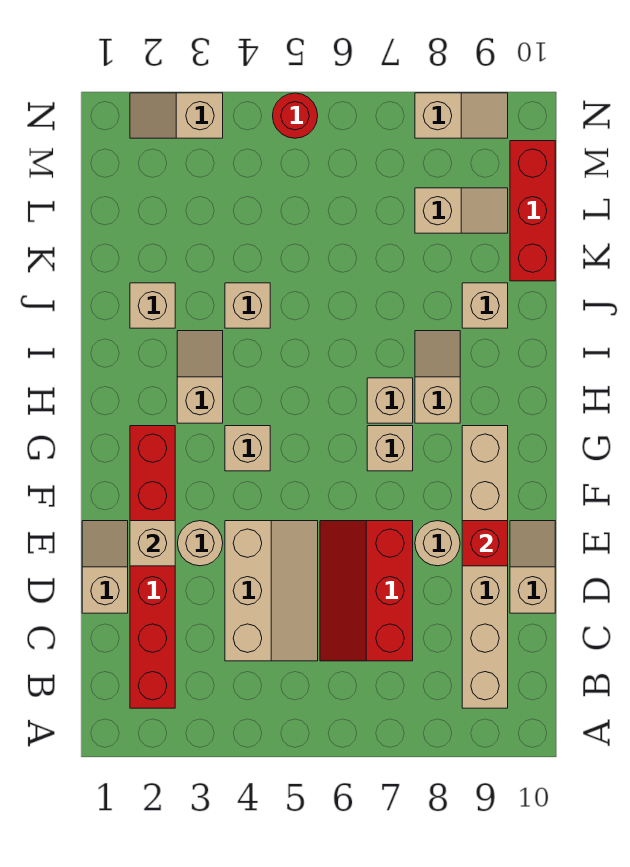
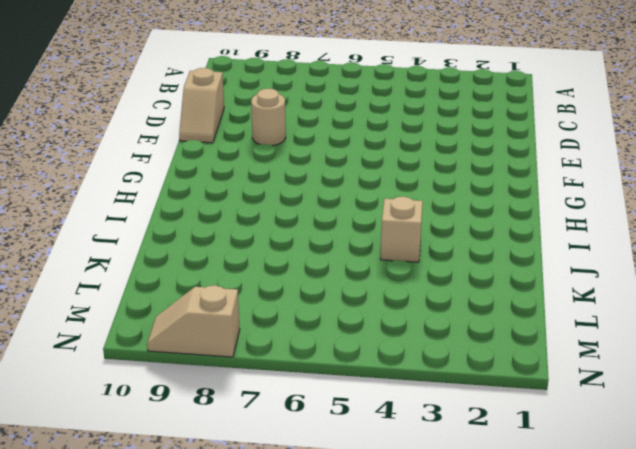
none -> red brick B2:G2 level 1
none -> tan brick B9:G9 level 1
none -> tan slope C4:E5 level 1 top 4

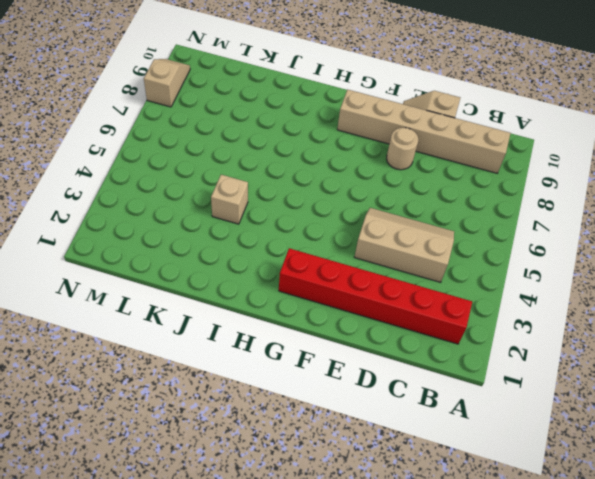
none -> red slope C6:E7 level 1 top 7
none -> tan slope D1:E1 level 1 top D
none -> tan round brick E3 level 1

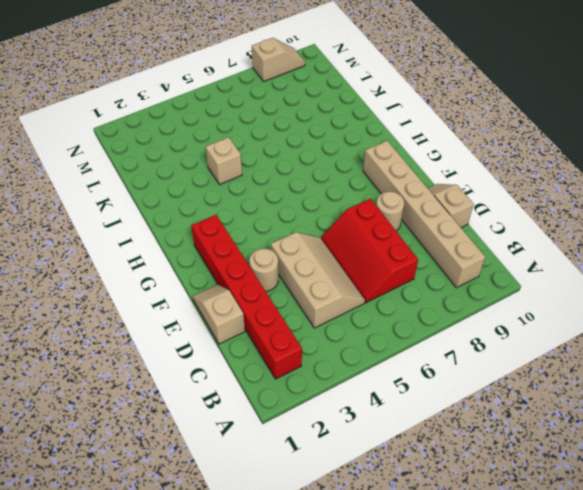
none -> tan brick G4 level 1
none -> tan brick G7 level 1
none -> tan slope H3:I3 level 1 top H

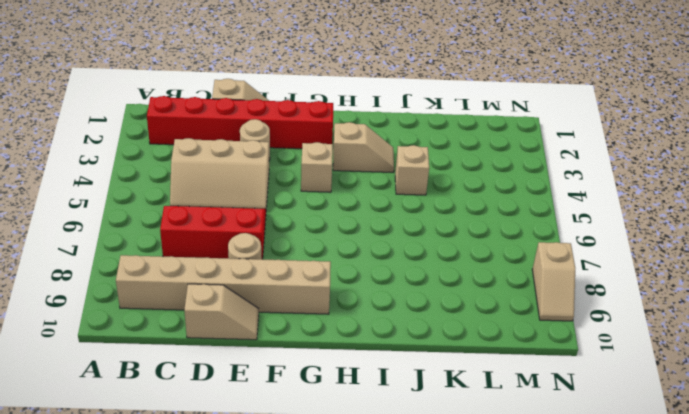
none -> tan brick G7 level 1
none -> tan brick H7 level 1
none -> tan slope H8:I8 level 1 top H

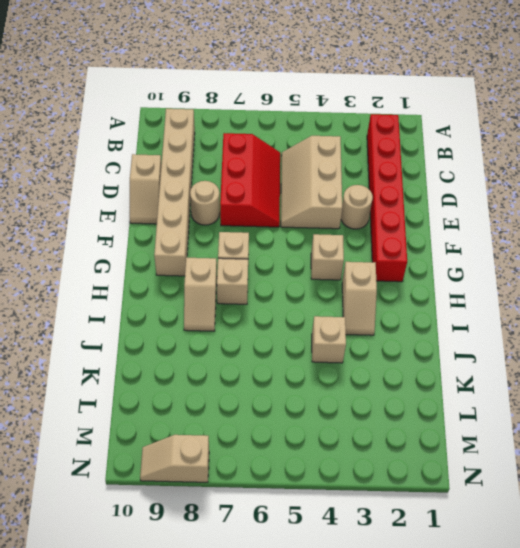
none -> tan slope D1:E1 level 1 top D
none -> tan brick J2 level 1
none -> tan brick J9 level 1

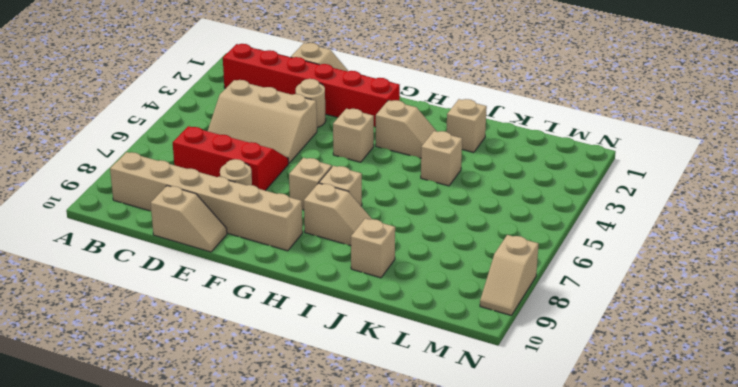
none -> red brick K10:M10 level 1
none -> tan slope L8:L9 level 1 top 8
none -> tan slope N2:N3 level 1 top 3

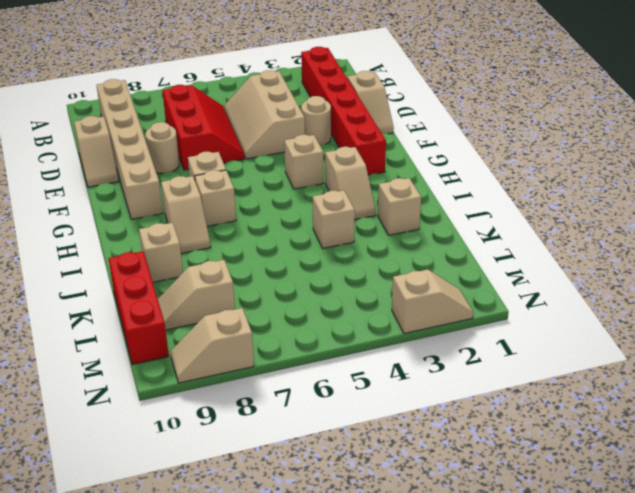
none -> red round brick N5 level 1
none -> tan brick E2 level 2
none -> red brick E9 level 2

